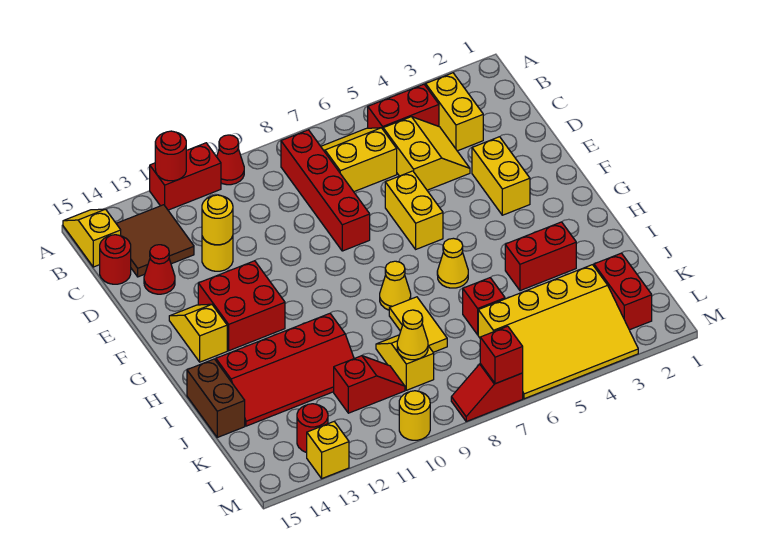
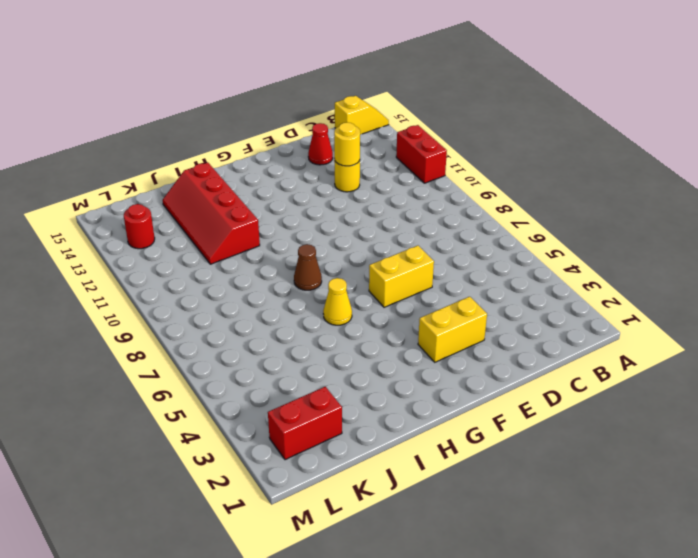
brown cone H8 level 1 -> yellow cone H8 level 1
none -> red cone A10 level 1
none -> yellow brick B3:C3 level 1
none -> red brick B4:B5 level 1
none -> yellow slope B6:C7 level 1 top C

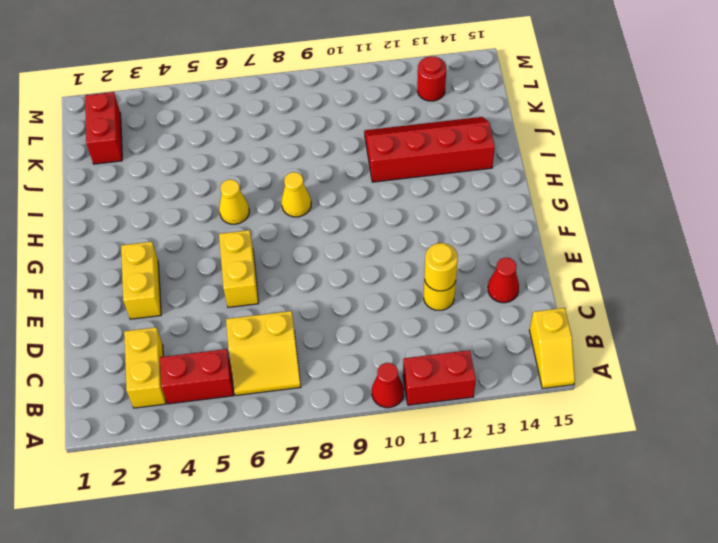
none -> red brick B8:E8 level 1
none -> brown tile B13:C14 level 1
none -> yellow slope C4:D5 level 1 top 5
none -> red round brick C15 level 1

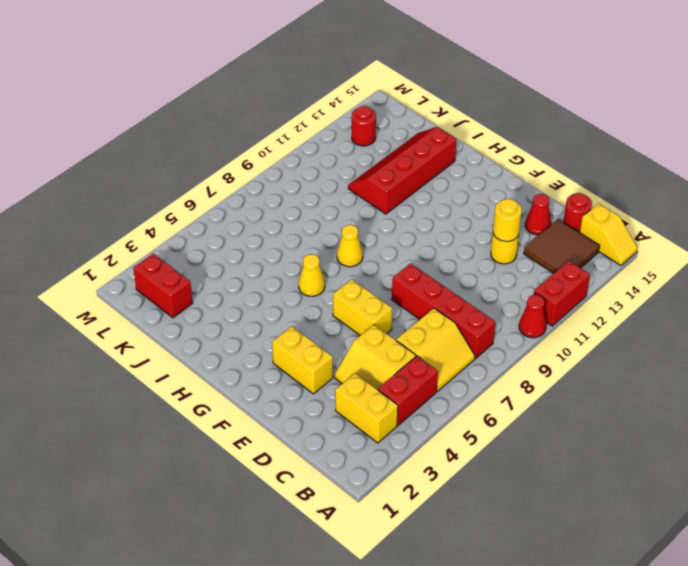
none -> red brick F12:G13 level 1
none -> yellow slope F14:G14 level 1 top G
none -> red brick I3:I4 level 1
none -> yellow tile I8:J8 level 1

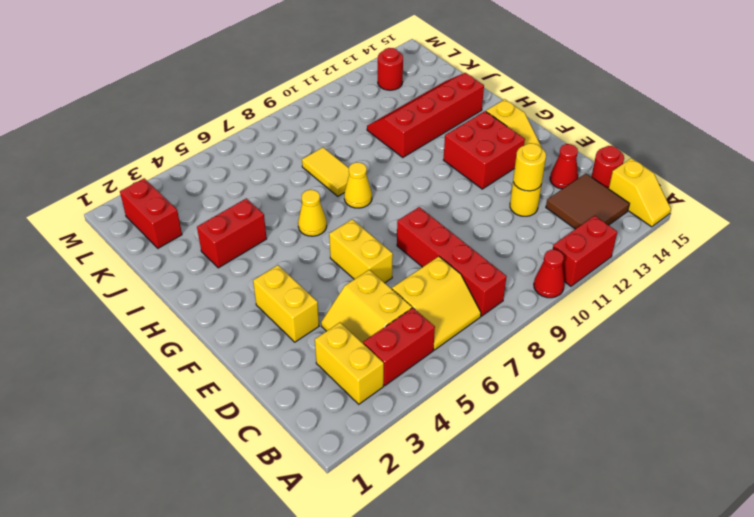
none -> brown brick I15:J15 level 1
none -> red brick J6 level 1
none -> yellow slope J9:K9 level 1 top K
none -> yellow slope K3:M6 level 1 top K

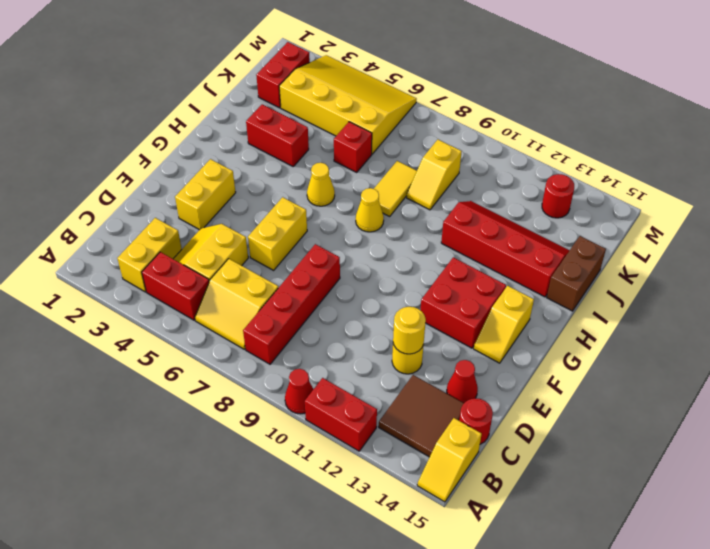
none -> red slope K10:K11 level 1 top 11
none -> red slope M7:M8 level 1 top 7
none -> yellow round brick M10 level 1
none -> yellow brick M13 level 1

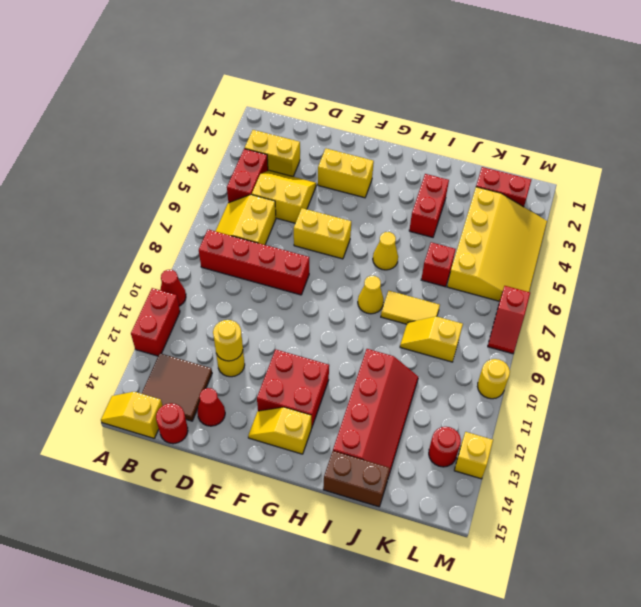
none -> red slope K10:K11 level 1 top 11
none -> red round brick A12 level 2
none -> yellow cone K9 level 2
none -> red brick M7 level 2

